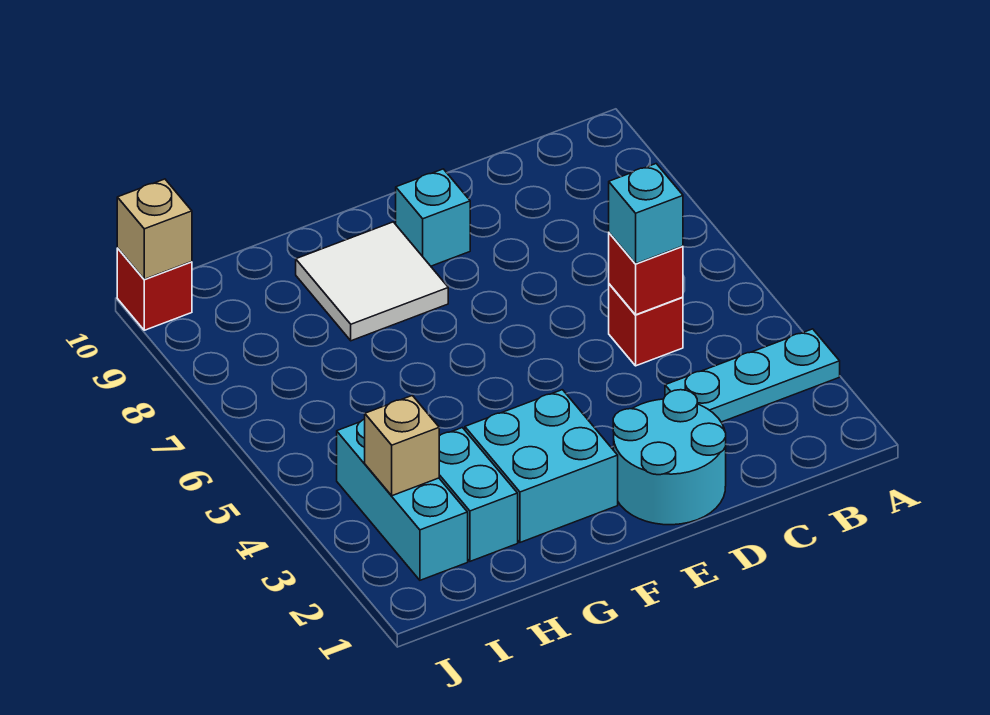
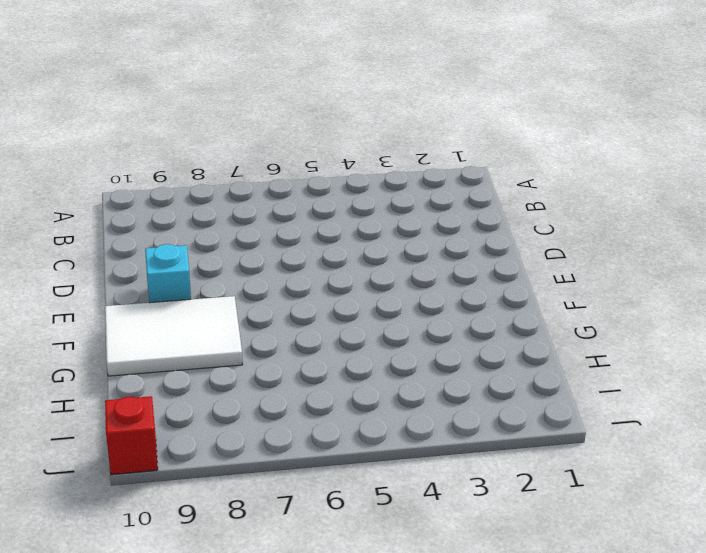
white tile F8:G10 level 1 -> white tile F8:G9 level 1
none -> cyan plate A3:C3 level 1
none -> red brick C5 level 1
none -> cyan round brick D1:E2 level 1

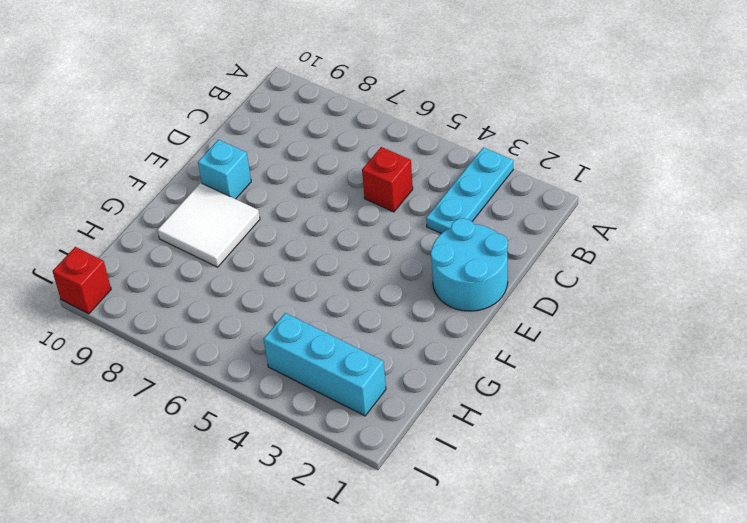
none -> cyan brick F2:G3 level 1
none -> cyan brick H2:H3 level 1
none -> red brick C5 level 2

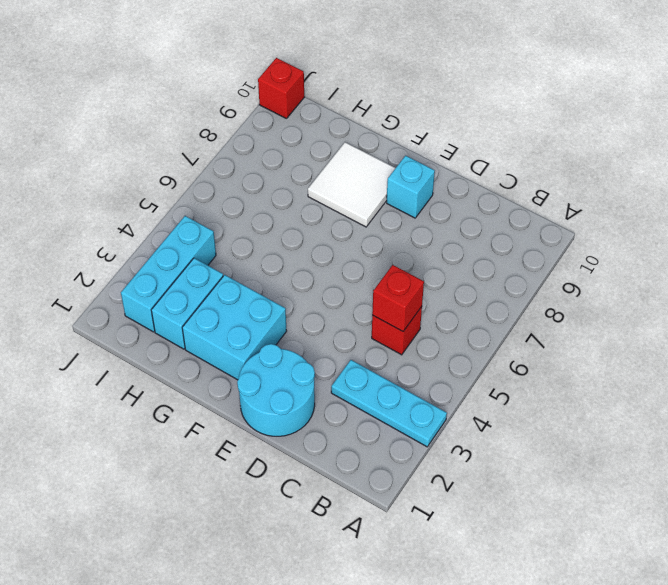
none -> tan brick I3 level 2
none -> tan brick J10 level 2
none -> cyan brick C5 level 3

